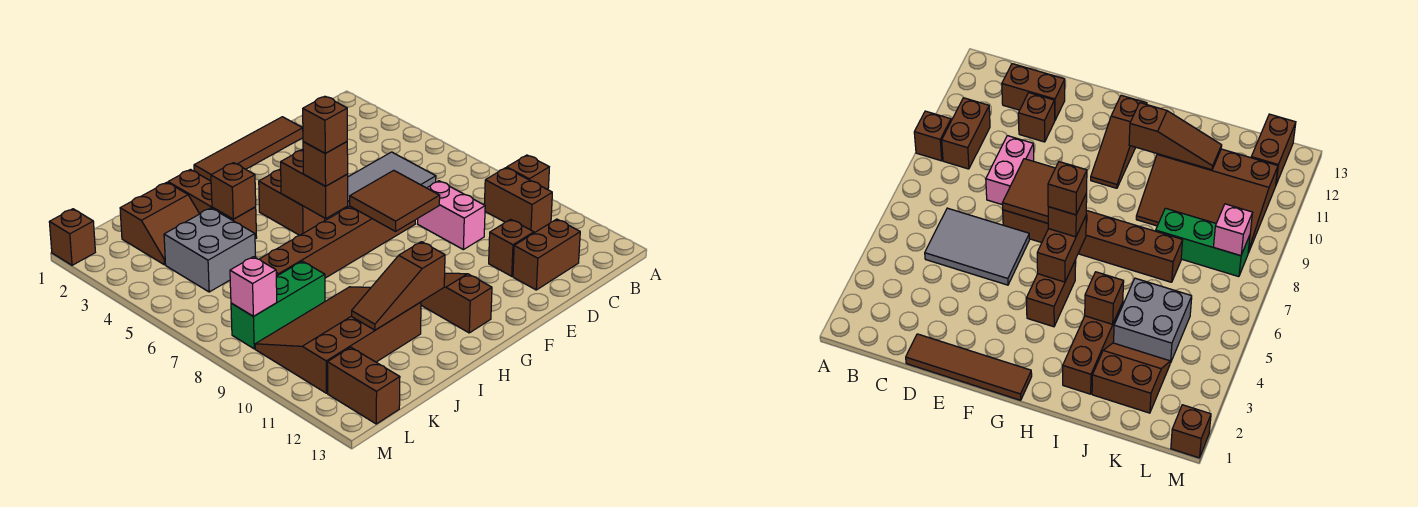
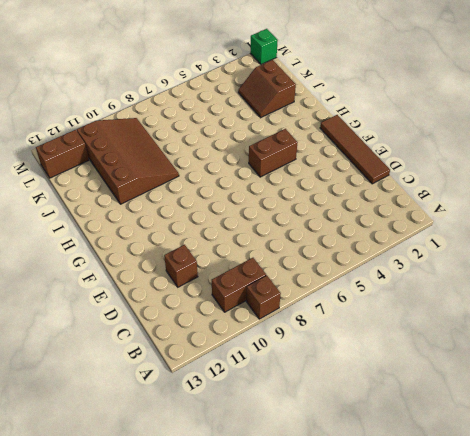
green brick M1 level 1 -> brown brick M1 level 1
none -> grey tile C5:E6 level 1
none -> brown brick C12:D12 level 1
none -> pink brick D8:D9 level 1

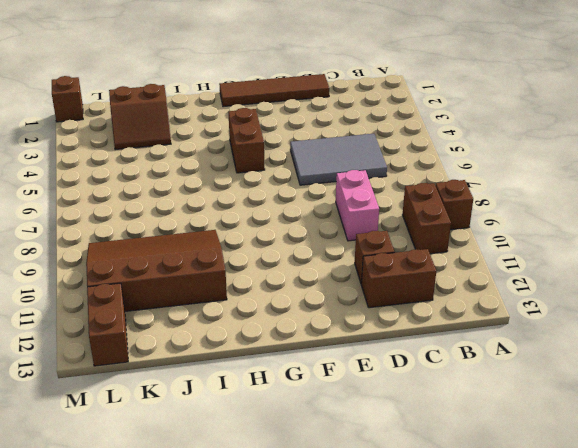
none -> brown brick E7:J7 level 1
none -> brown slope G10:G12 level 1 top 12
none -> brown brick I2:I4 level 1

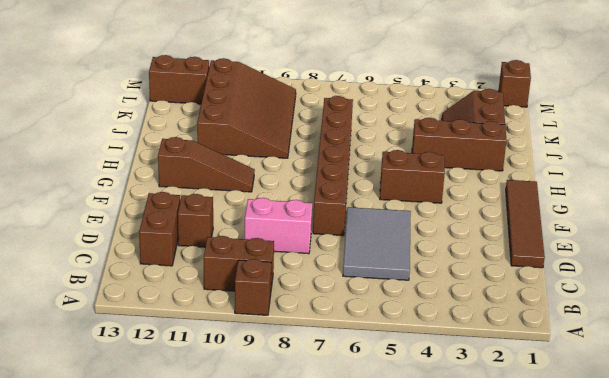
none -> grey brick J4:K5 level 1
none -> green brick J8:L8 level 1
none -> brown tile E7:F8 level 2

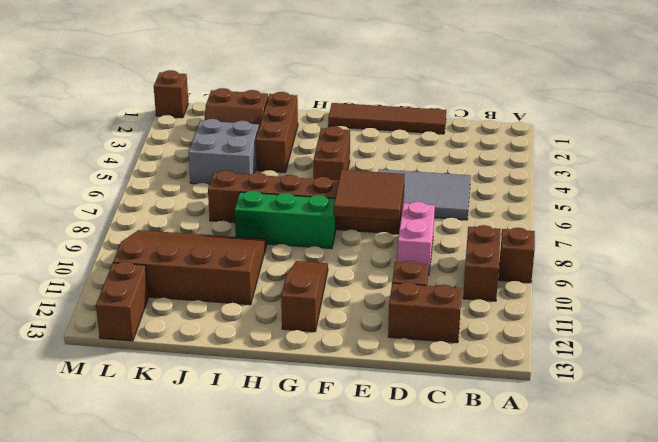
green brick G8:I8 level 1 -> green brick J8:L8 level 1
none -> brown brick G5:G6 level 2
none -> brown slope H11:J11 level 2 top H
none -> brown brick I4 level 2

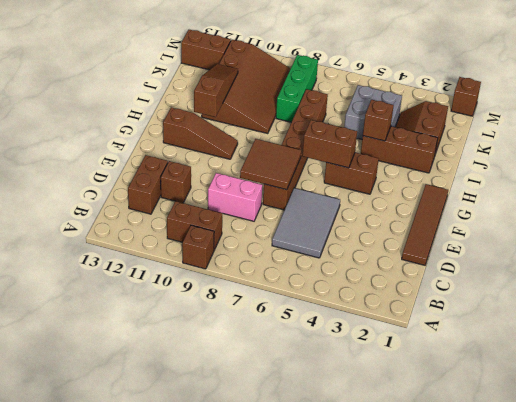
none -> pink brick L8 level 2
none -> brown brick G6 level 3
none -> brown brick G6 level 4

